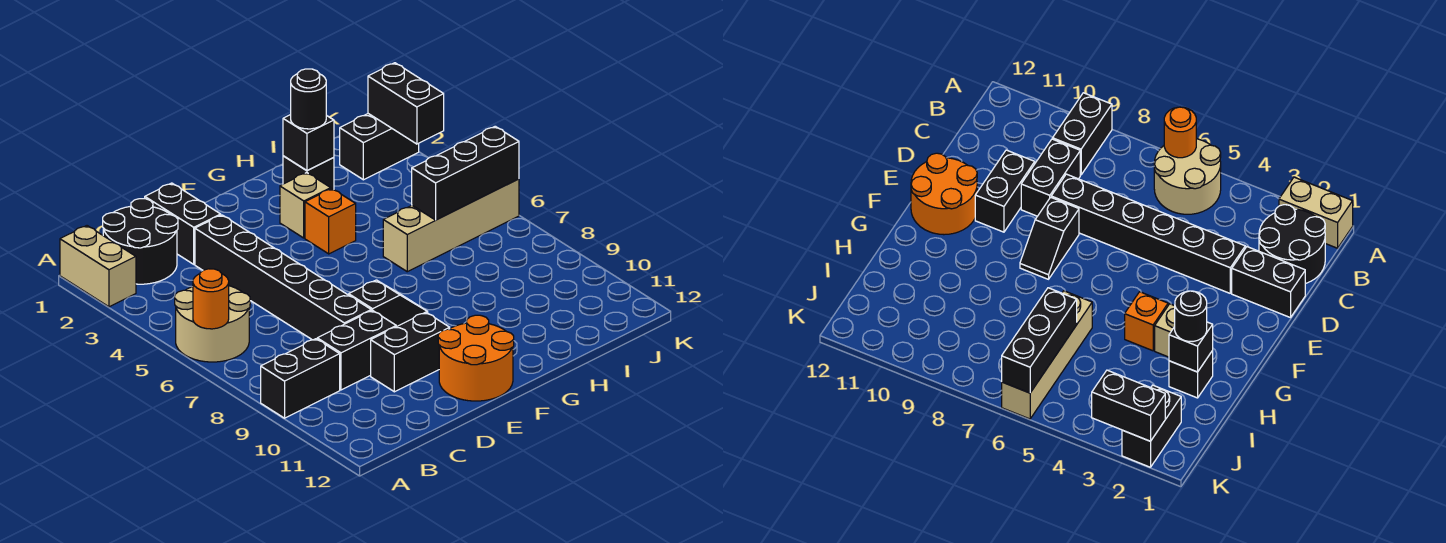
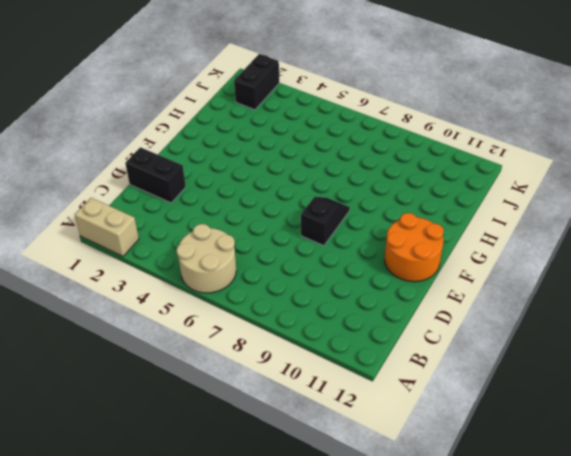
none -> black brick A9:B9 level 1
none -> black round brick B1:C2 level 1
none -> black brick C9:D9 level 1

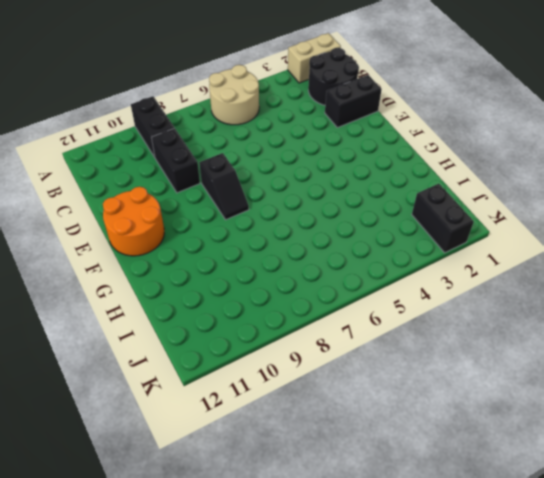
none -> black brick D3:D8 level 1
none -> black brick D10:E10 level 1
none -> tan brick G3 level 1

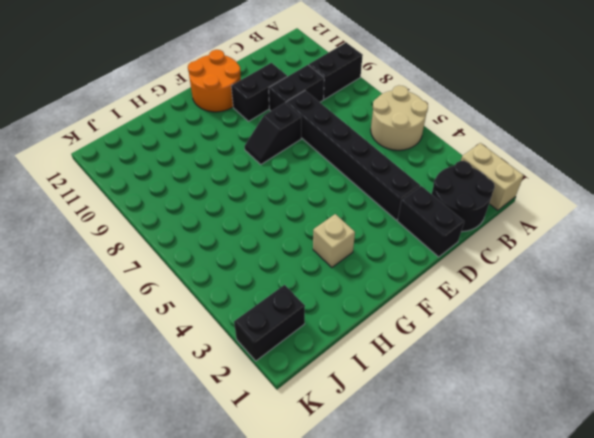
none -> orange brick G4 level 1
none -> black brick H2 level 1
none -> tan brick H6:K6 level 1

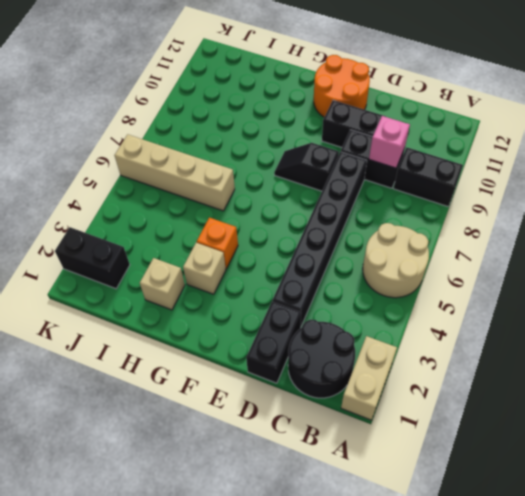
pink brick C9 level 2 -> none
tan brick H2 level 1 -> black brick H2 level 1
none -> orange round brick A6 level 2
none -> black brick H2 level 2
none -> black brick I6:K6 level 2

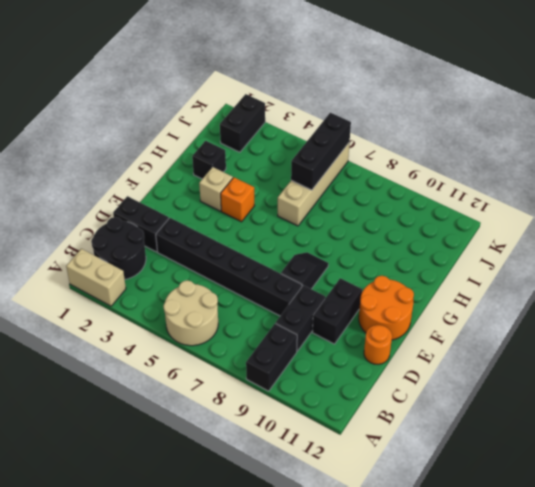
orange round brick D12 level 1 -> orange round brick A6 level 2
none -> black brick H2 level 2
none -> black brick K2:K3 level 2
none -> black round brick H2 level 3

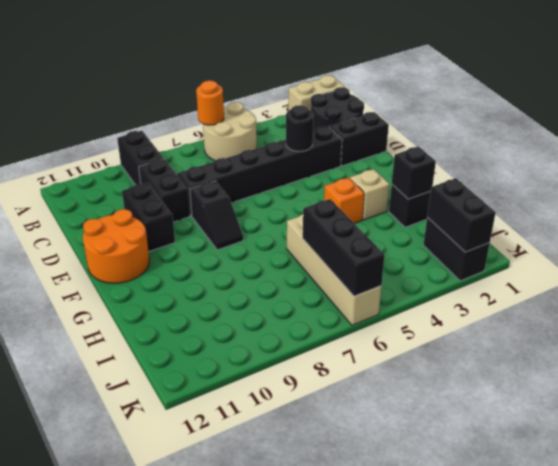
black round brick D4 level 2 -> black round brick H2 level 3
black brick J2:K2 level 2 -> black brick K2:K3 level 2

